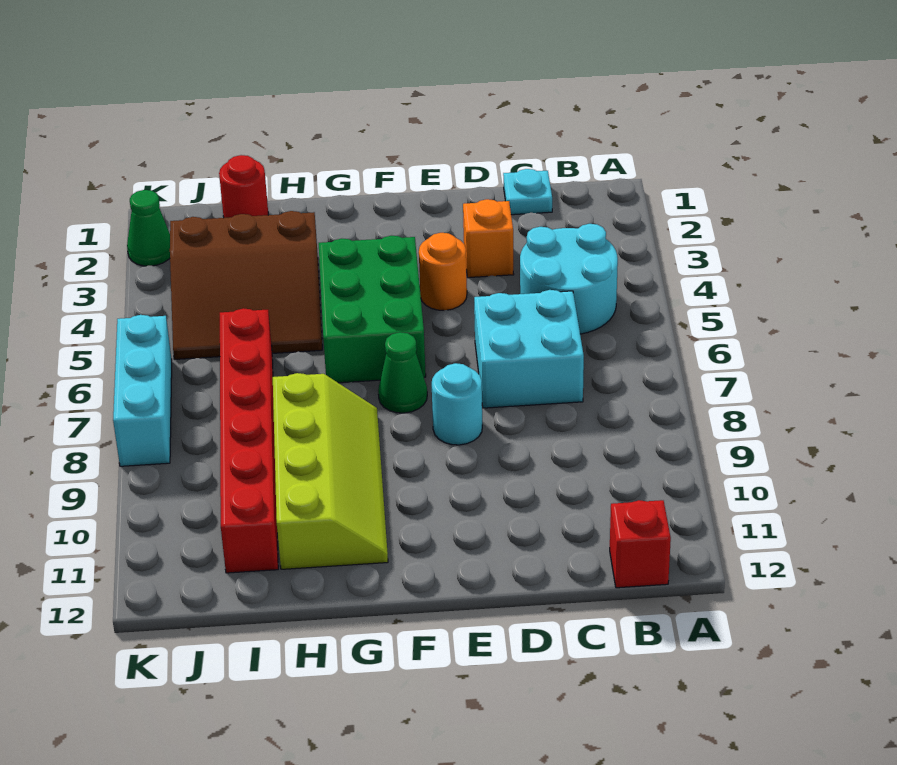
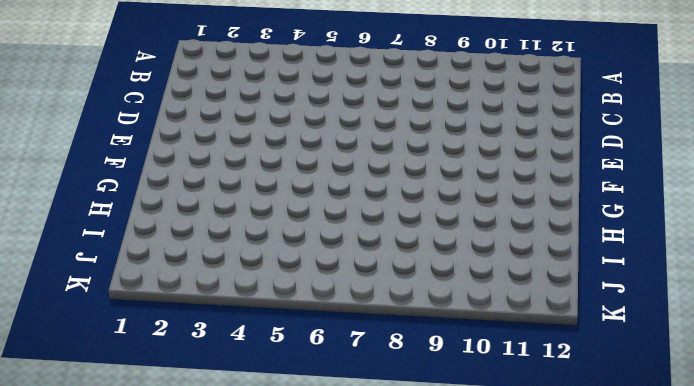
none -> cyan round brick B4:C5 level 1
none -> red brick B12 level 1
none -> cyan plate C1 level 1

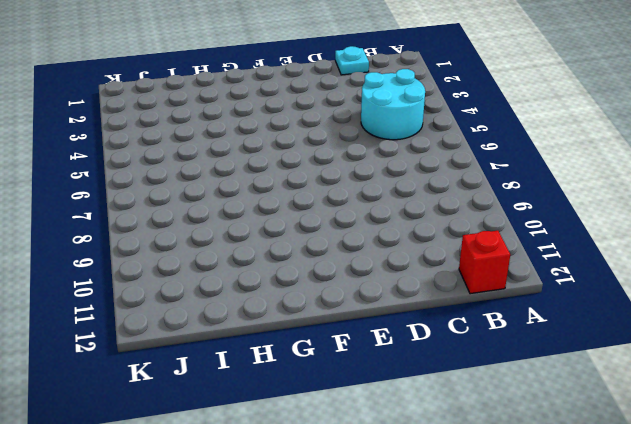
none -> cyan brick C6:D7 level 1
none -> orange brick D3 level 1
none -> orange round brick E4 level 1

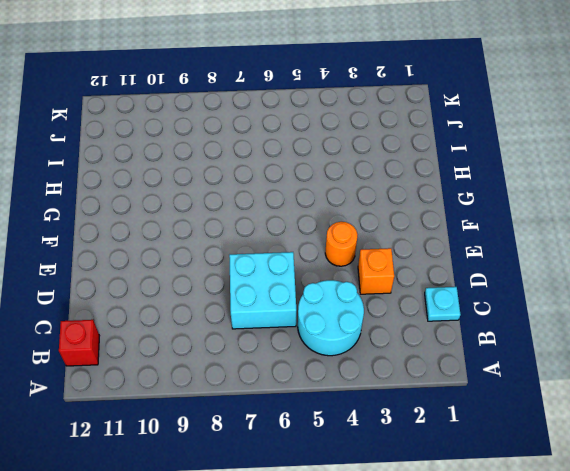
none -> cyan round brick E8 level 1
none -> green brick F4:G6 level 1
none -> green cone F7 level 1

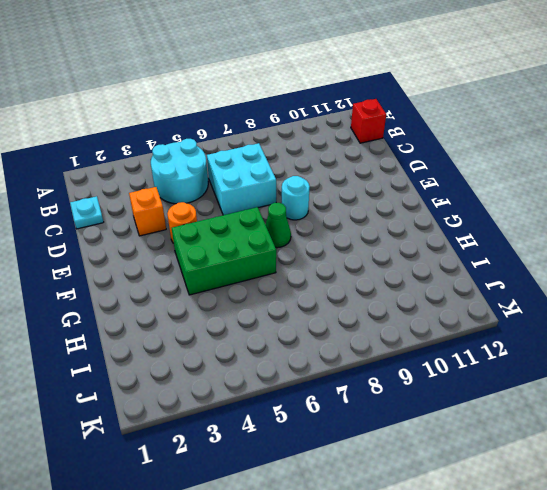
none -> lime slope G8:H11 level 1 top H
none -> brown slope H3:J5 level 1 top 3
none -> red round brick I1 level 1

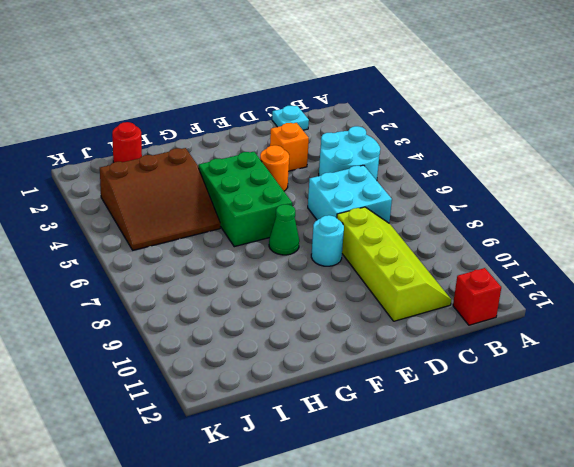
lime slope C8:D11 level 1 top D -> lime slope G8:H11 level 1 top H
none -> red brick I6:I11 level 1
none -> green cone K2 level 1
none -> cyan brick K6:K8 level 1

